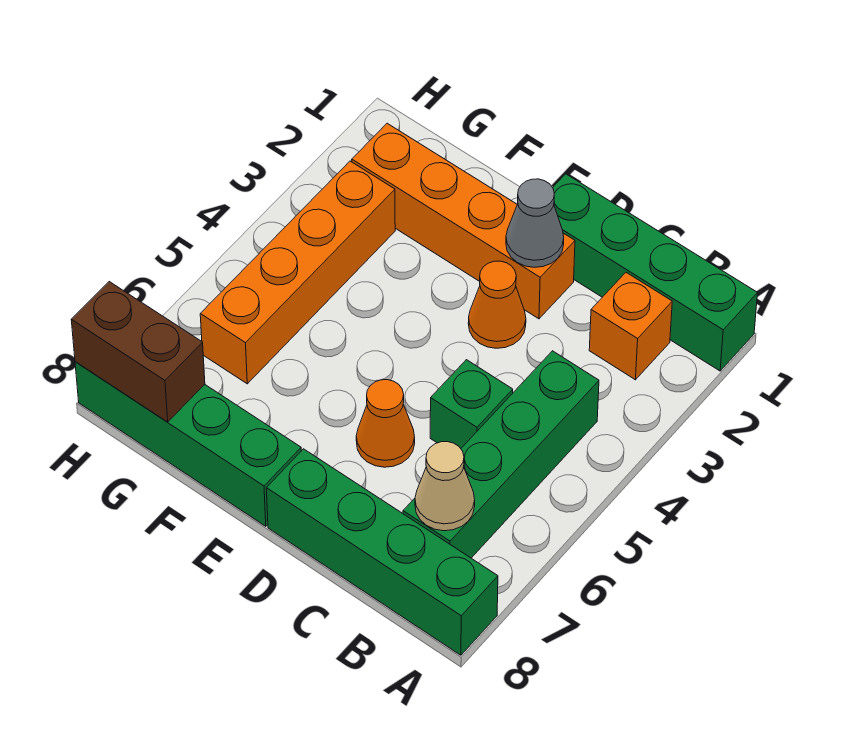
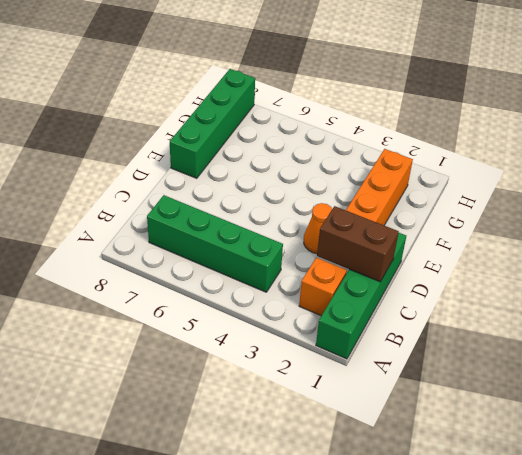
brown brick C1:C2 level 2 -> brown brick G8:H8 level 2
none -> green brick A8:D8 level 1
none -> green brick C5 level 1
none -> orange cone D6 level 1

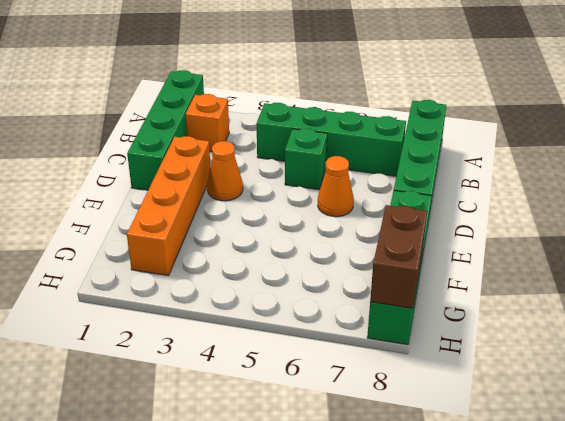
none -> orange brick G3:G6 level 1
none -> tan cone B7 level 2
none -> grey cone D2 level 2

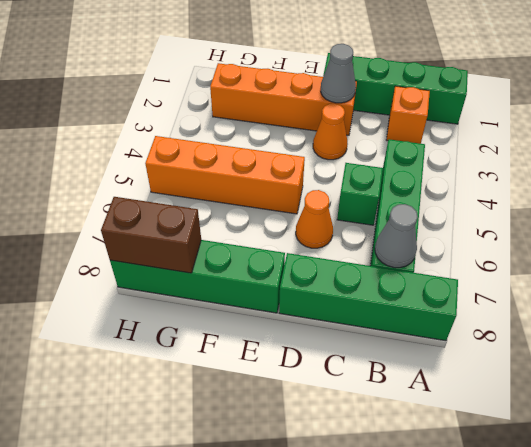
grey cone B7 level 2 -> tan cone B7 level 2
orange brick E5:H5 level 1 -> orange brick G3:G6 level 1

